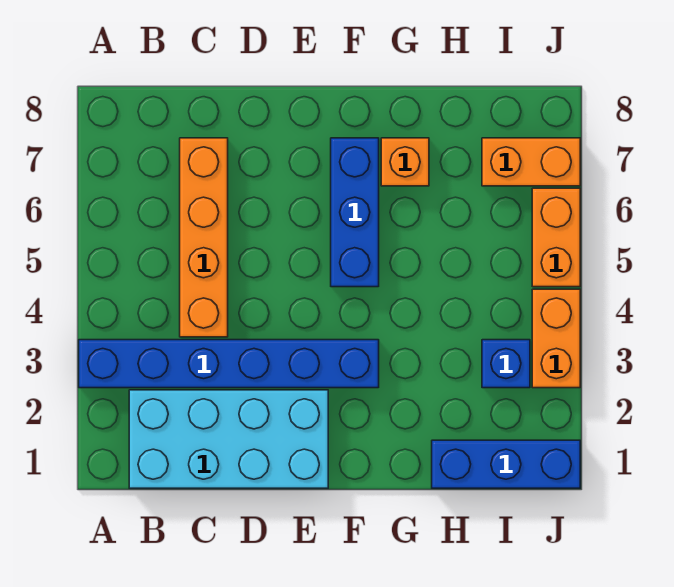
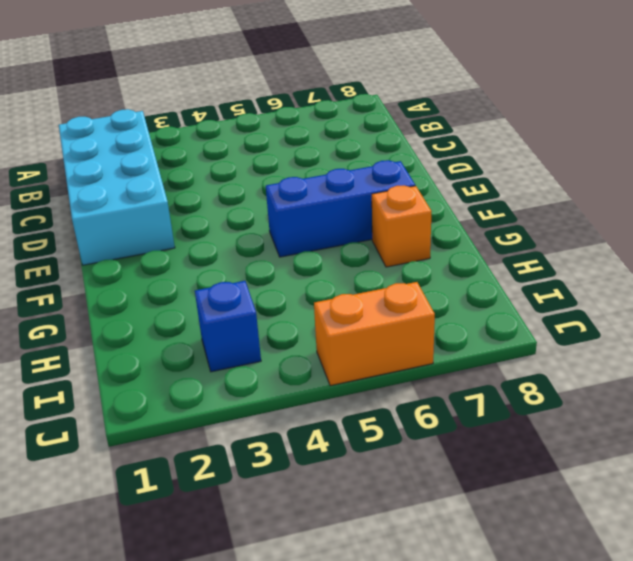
none -> blue brick A3:F3 level 1
none -> orange brick C4:C7 level 1

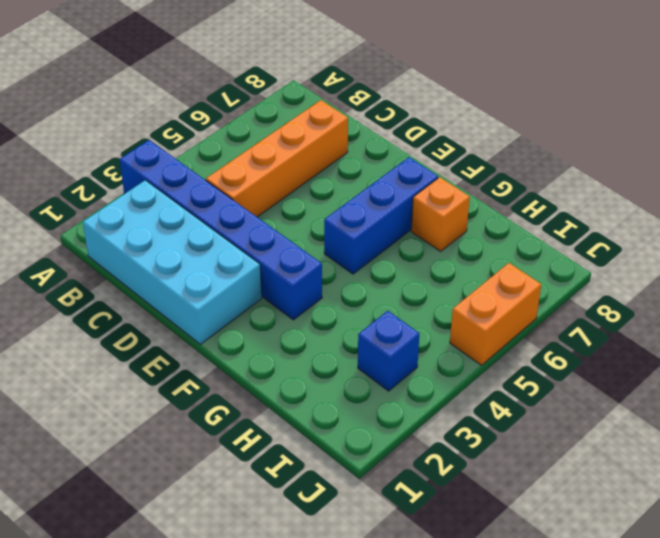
none -> blue brick H1:J1 level 1
none -> orange brick I7:J7 level 1

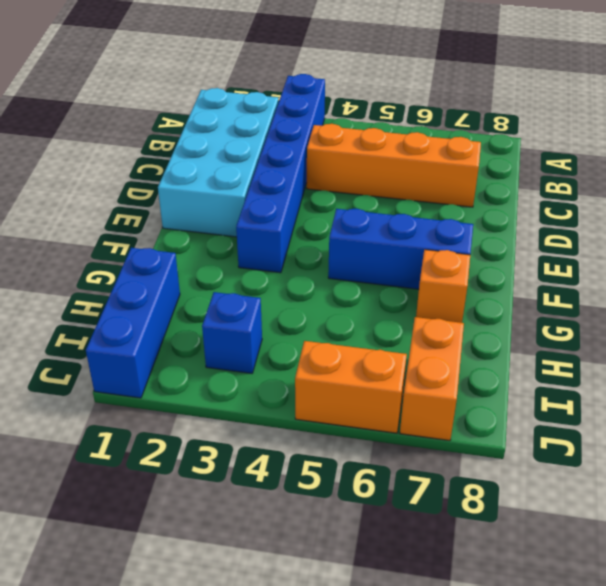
none -> orange brick J3:J4 level 1

